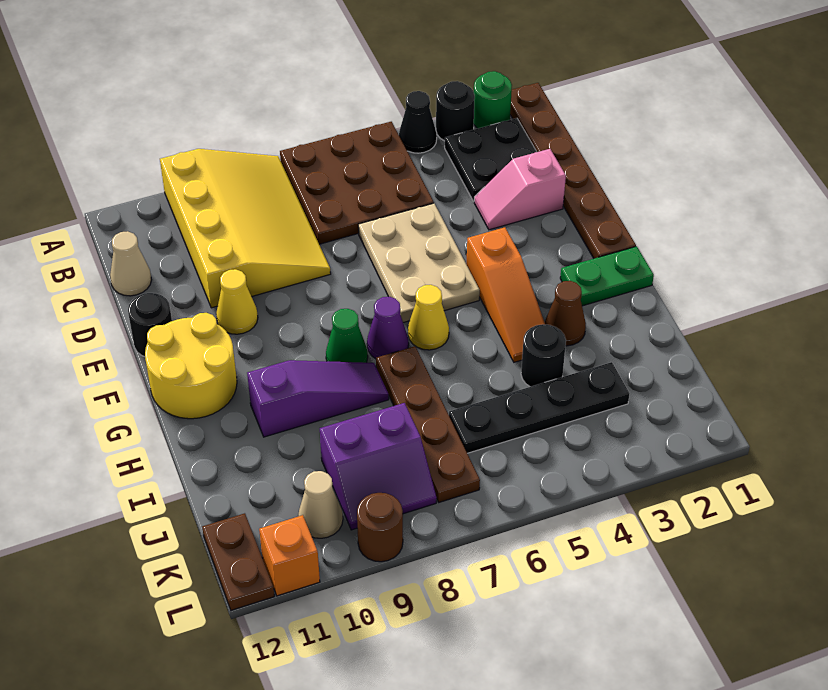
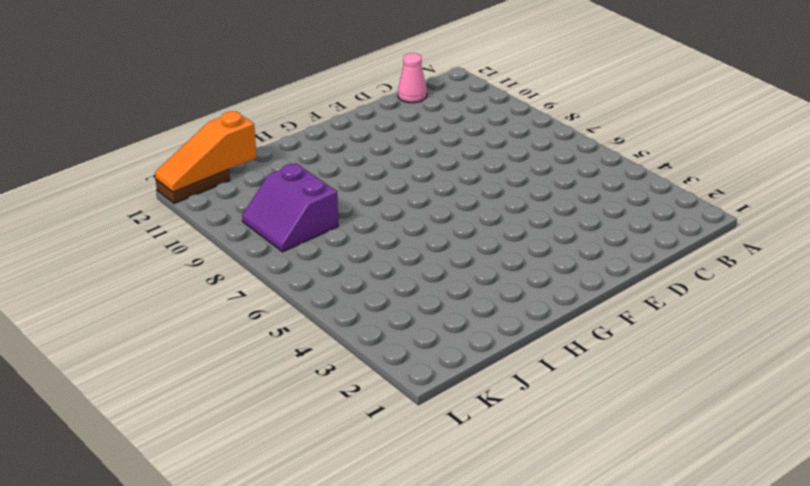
pink cone C12 level 1 -> tan cone C12 level 1
orange slope J12:L12 level 2 top J -> orange slope F4:H4 level 1 top F
none -> brown plate A1:F1 level 1
none -> green round brick A2 level 1
none -> black round brick A3 level 1

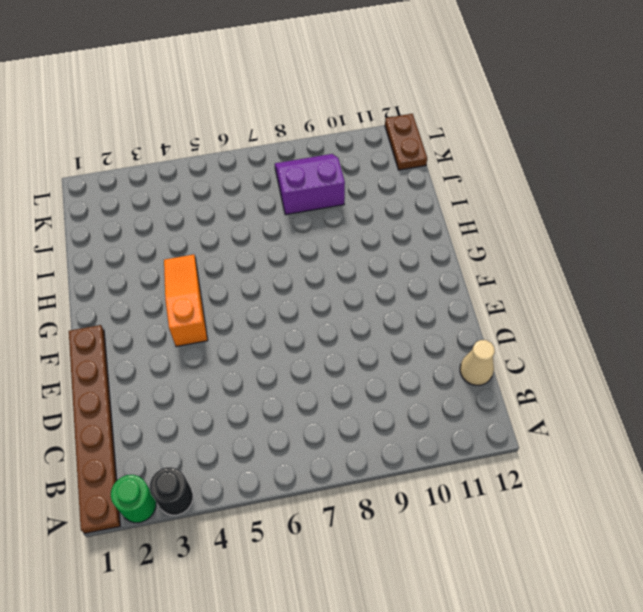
none -> black cone A4 level 1
none -> brown plate A5:C7 level 1
none -> yellow slope A8:D10 level 1 top 10

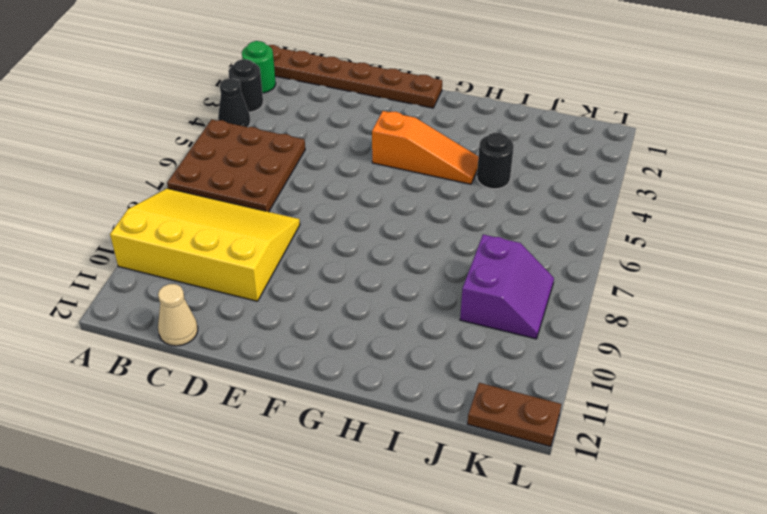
none -> black plate B2:C3 level 1
none -> pink slope D2:D3 level 1 top 2
none -> tan plate D5:F6 level 1

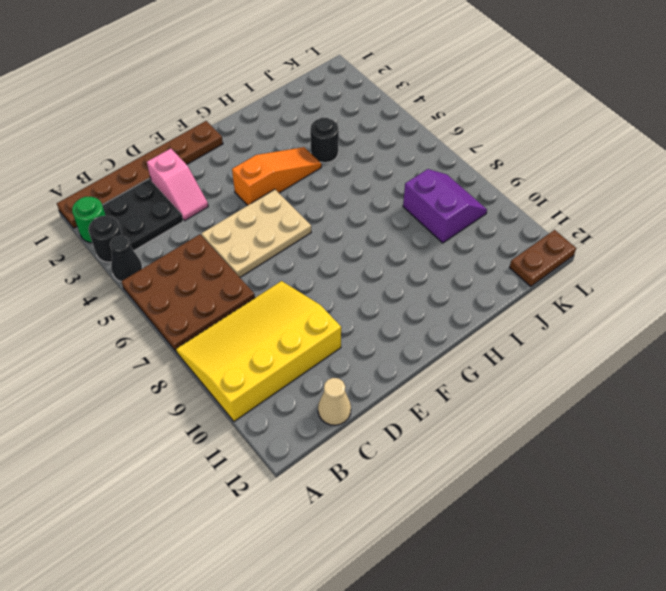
none -> yellow cone E10 level 1
none -> black round brick E12 level 1
none -> yellow round brick F11:G12 level 1

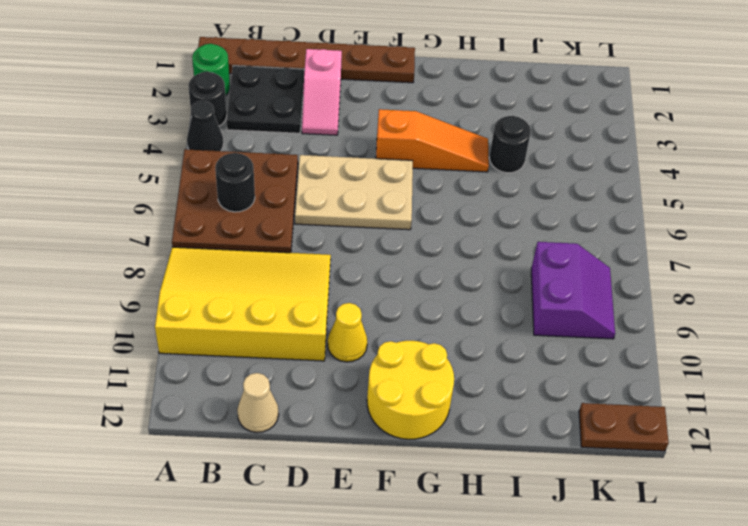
black round brick B6 level 2 -> black round brick E12 level 1
none -> green plate G1:G2 level 1
none -> yellow cone G6 level 1
none -> purple cone G7 level 1

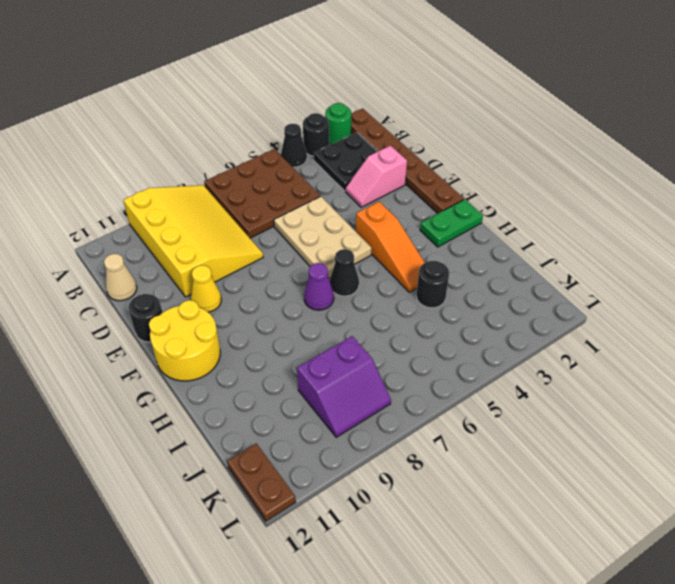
black cone G6 level 1 -> yellow cone G6 level 1
none -> green cone G8 level 1
none -> brown cone H3 level 1
none -> brown plate H7:K7 level 1

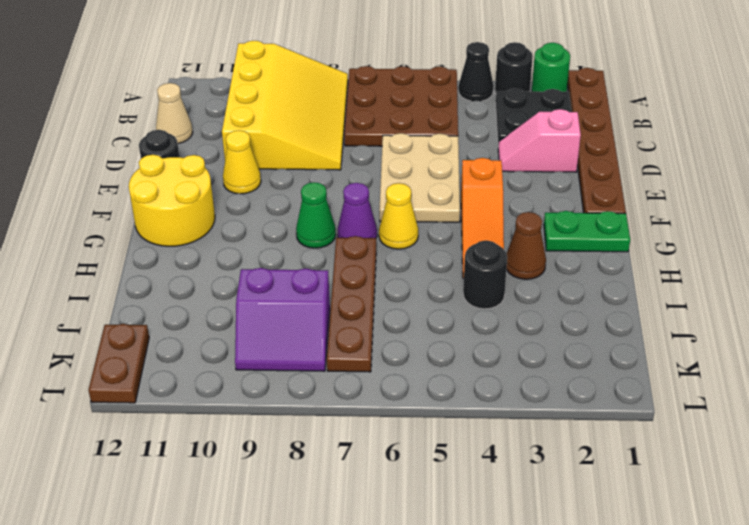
none -> purple slope H8:H10 level 1 top 10
none -> black plate J3:J6 level 1
none -> tan cone K10 level 1

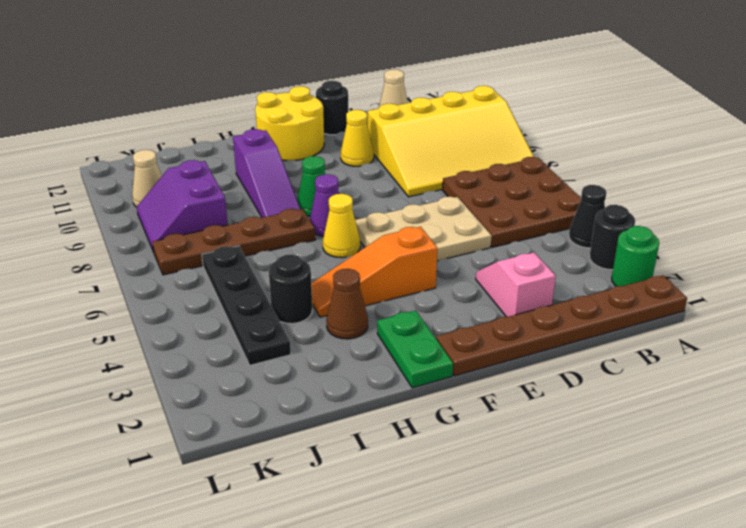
none -> black plate B2:C3 level 1
none -> brown plate K12:L12 level 1
none -> brown round brick L9 level 1

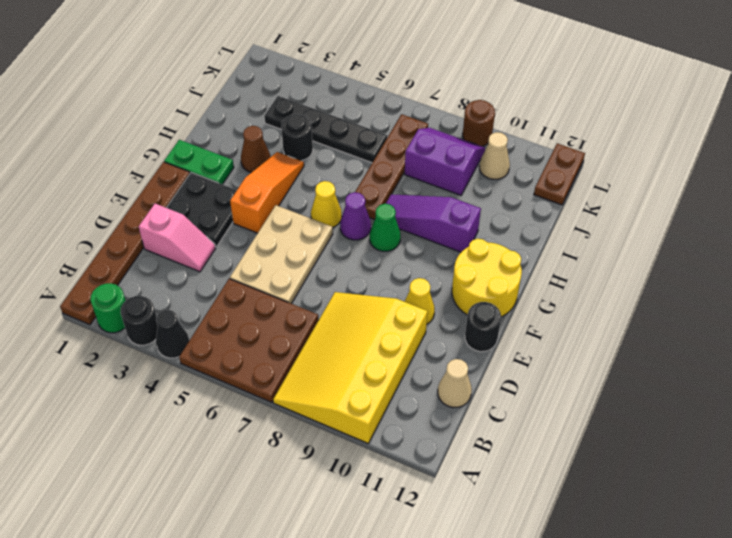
black plate E2:F3 level 1 -> black plate B2:C3 level 1
none -> orange brick L11 level 1

